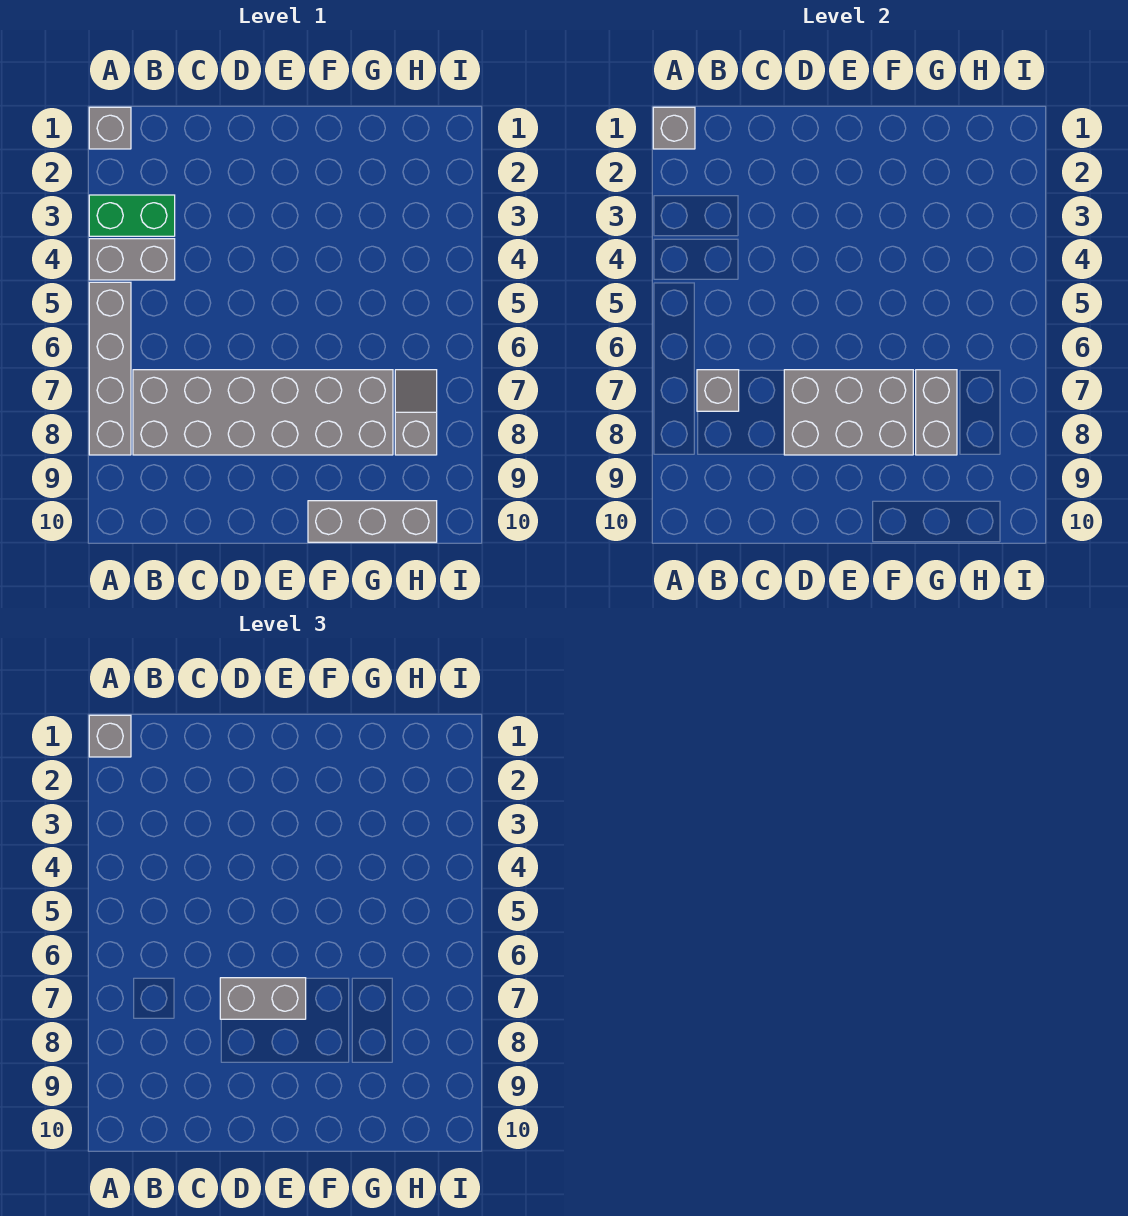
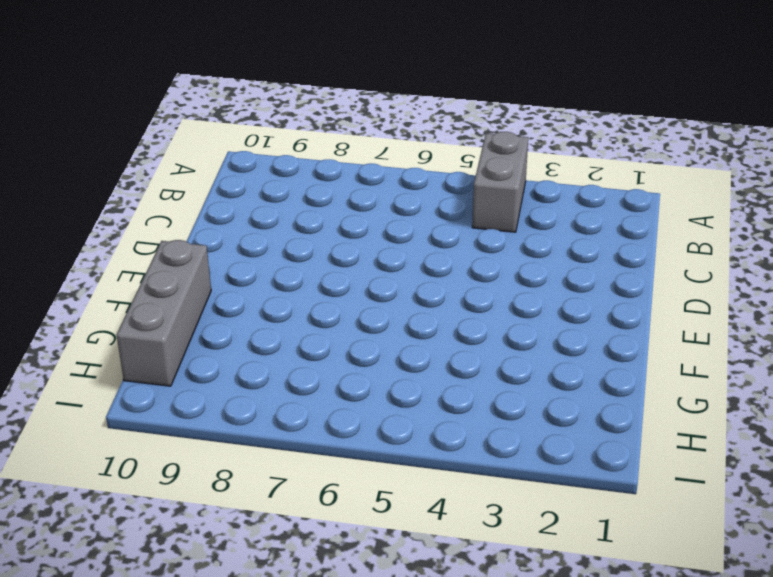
none -> grey brick A1 level 1
none -> green brick A3:B3 level 1
none -> grey brick A5:A8 level 1

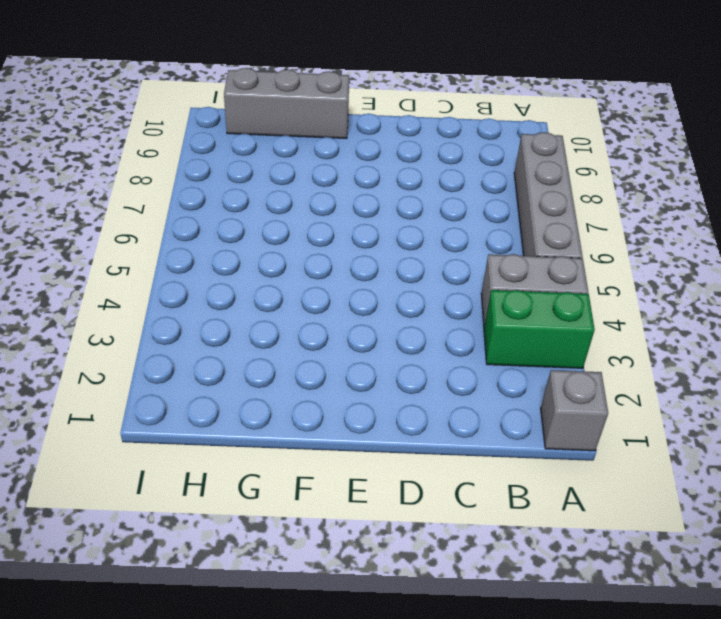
none -> grey brick B7:G8 level 1
none -> grey slope H7:H8 level 1 top 8
none -> grey brick A1 level 2

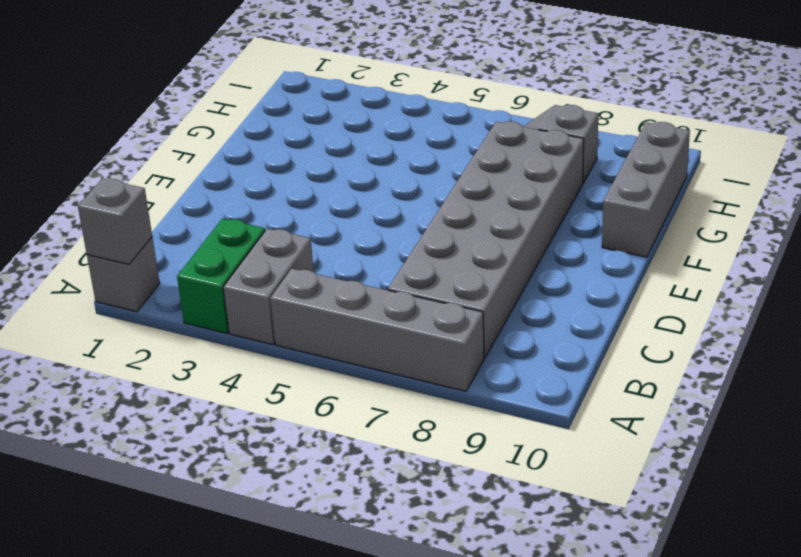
none -> grey brick B7 level 2
none -> grey brick D7:F8 level 2
none -> grey brick G7:G8 level 2

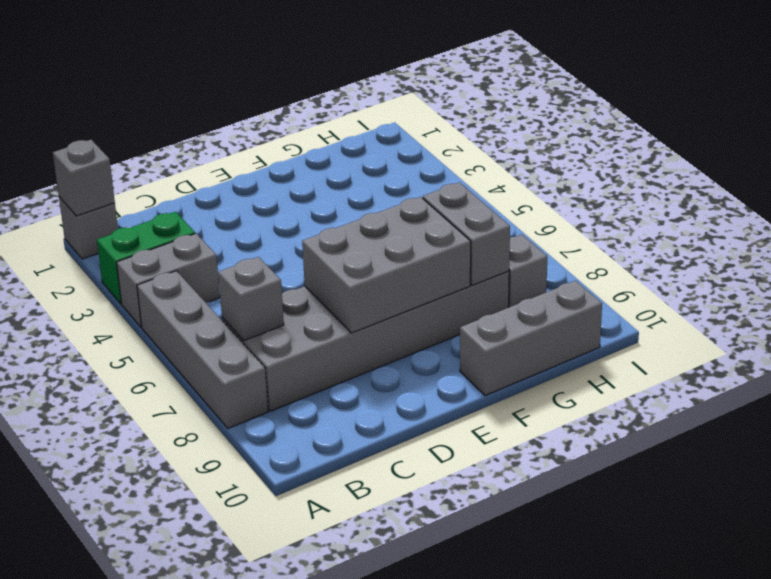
none -> grey brick A1 level 3
none -> grey brick D7:E7 level 3

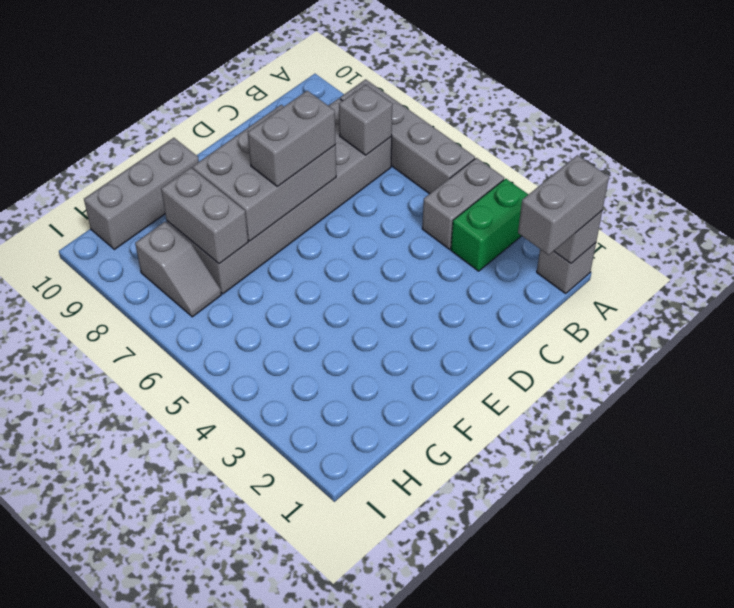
grey brick A1:B1 level 3 -> grey brick A1 level 3

